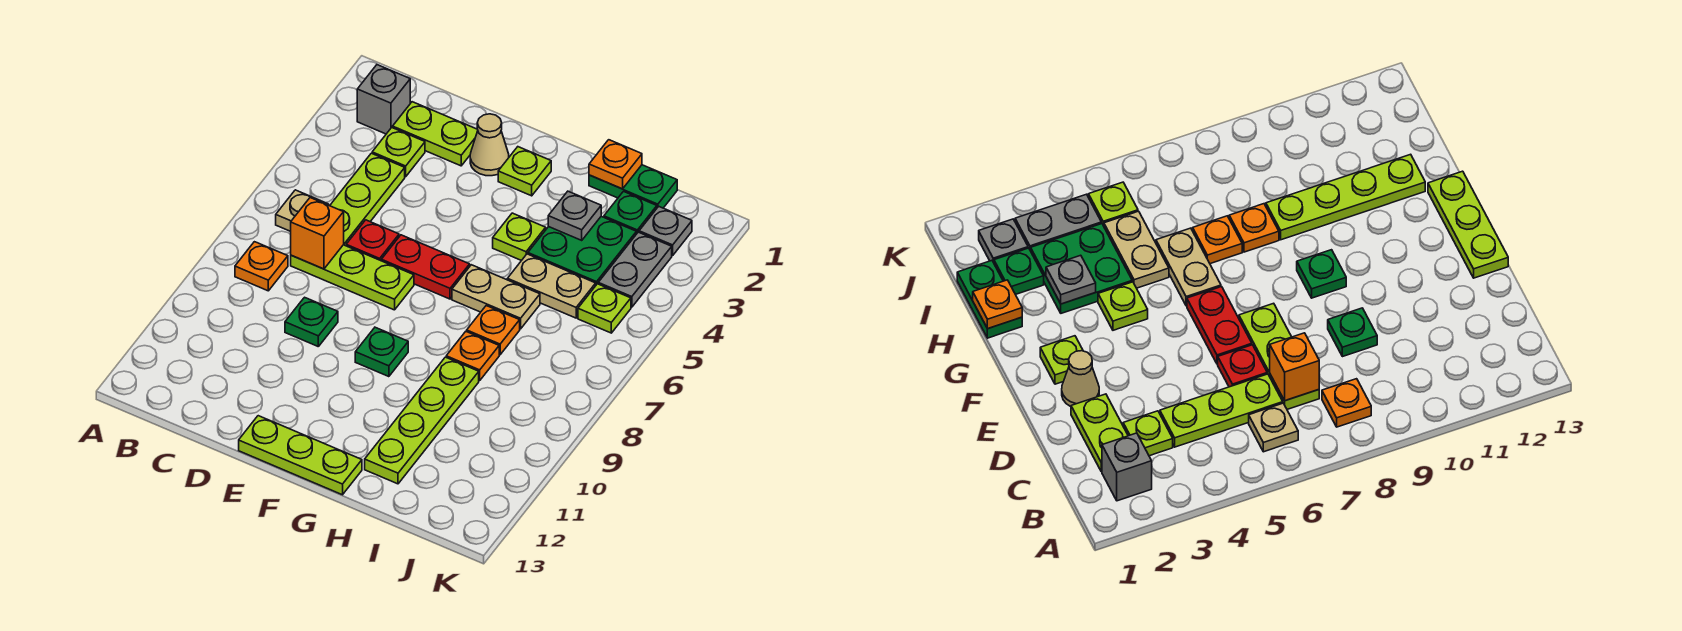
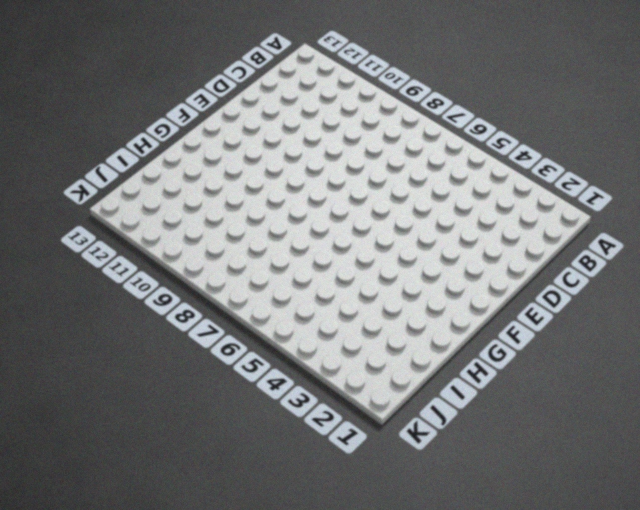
none -> grey brick B2 level 1
none -> tan plate B6 level 1
none -> orange plate B8 level 1

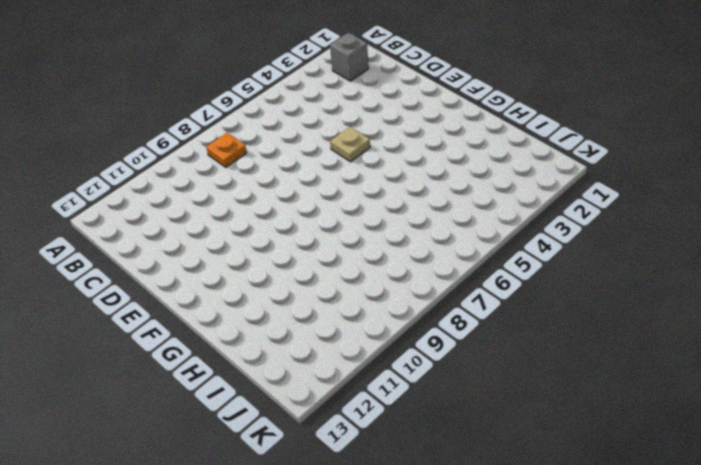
tan plate E5 level 1 -> tan plate B6 level 1
none -> lime plate C2:D2 level 1
none -> lime plate C3 level 1
none -> lime plate C4:C6 level 1

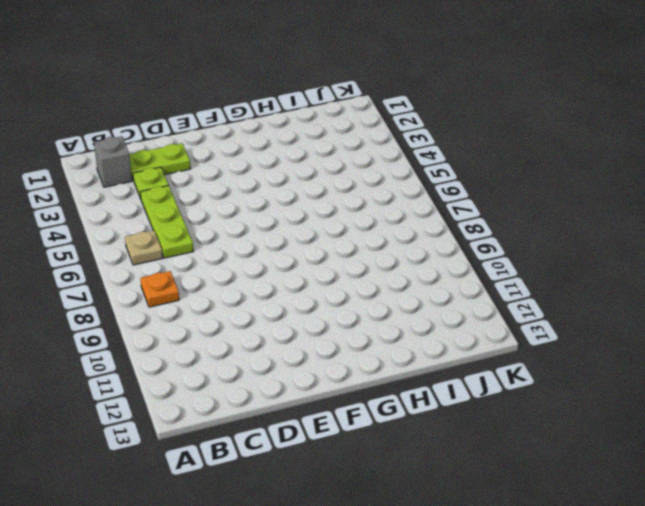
none -> lime plate C7:E7 level 1
none -> red plate D6 level 1
none -> green plate D9 level 1

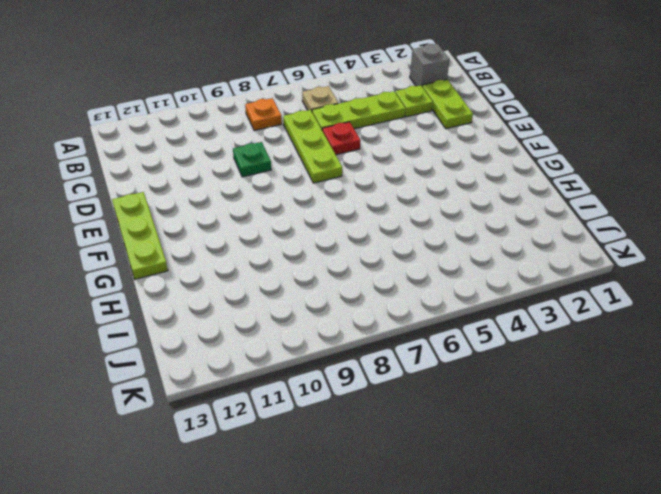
none -> tan cone E2 level 1
none -> red plate E6:F6 level 1
none -> lime plate F2 level 1

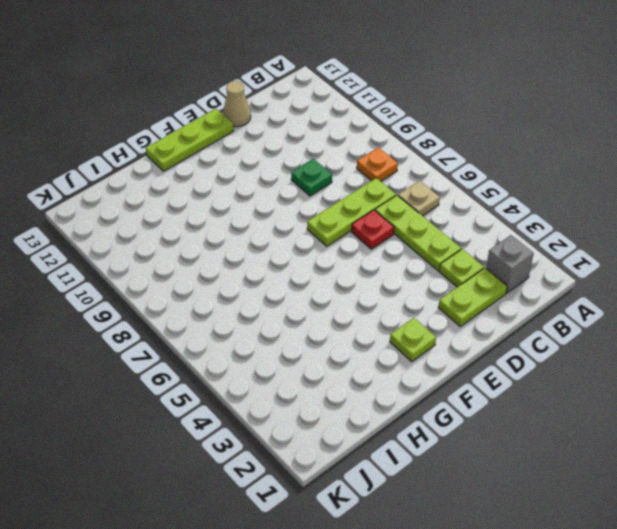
tan cone D13 level 1 -> tan cone E2 level 1
none -> red plate E6:F6 level 1
none -> green plate F9 level 1
none -> lime plate G4 level 1

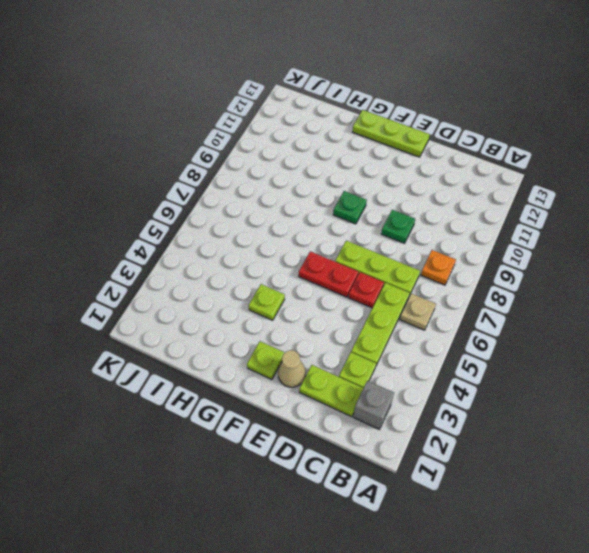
none -> tan plate G6:H6 level 1
none -> green plate H1:I1 level 1
none -> green plate H3:I4 level 1

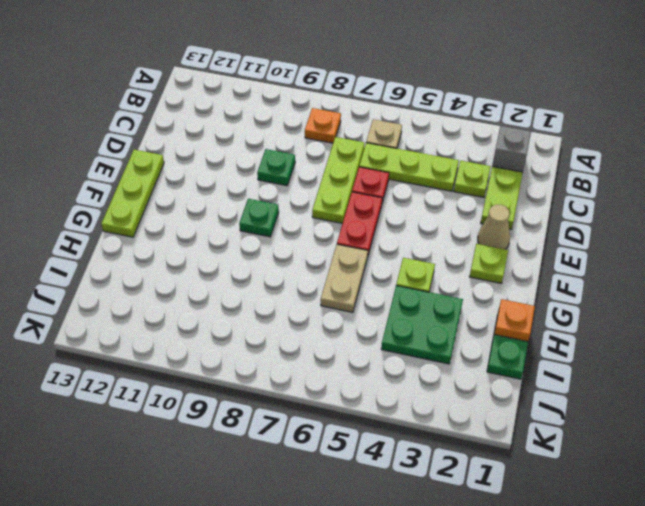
none -> tan plate H5:I5 level 1
none -> orange plate H7 level 1
none -> orange plate H8 level 1

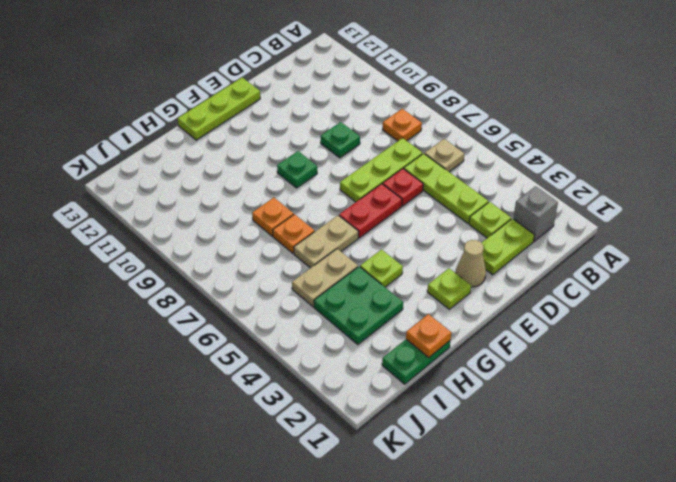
none -> lime plate H9:H12 level 1
none -> green plate I2 level 1
none -> grey plate J2 level 1

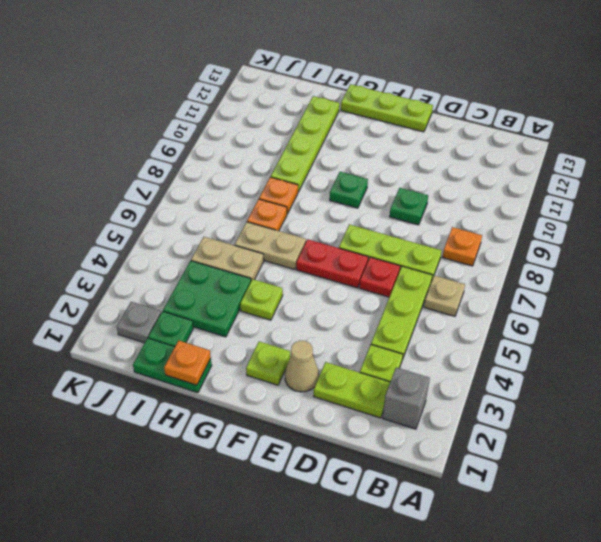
none -> grey plate J3:J4 level 1
none -> lime plate J5 level 1
none -> orange brick C7 level 2

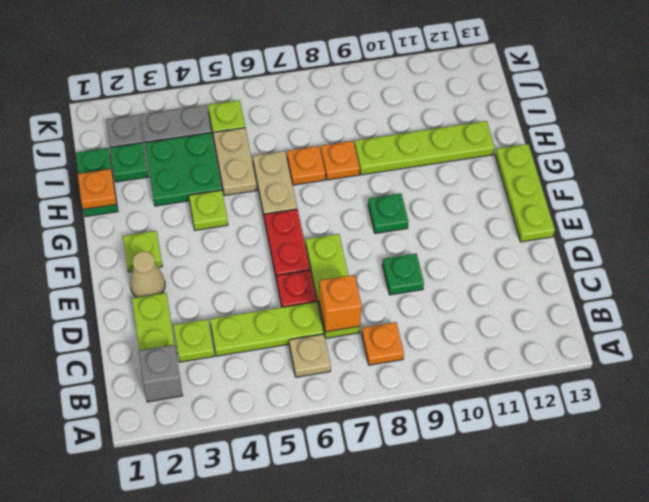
none -> grey plate H3 level 2

